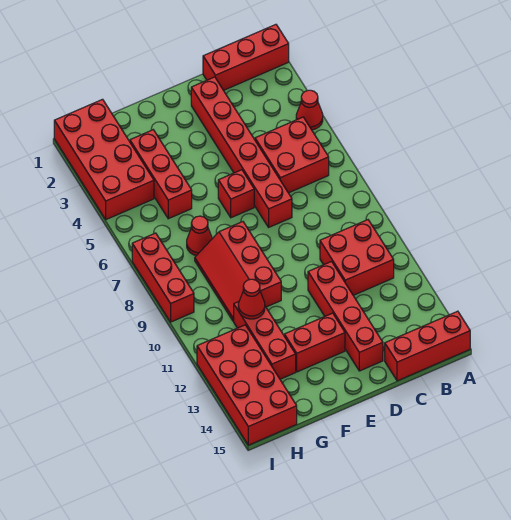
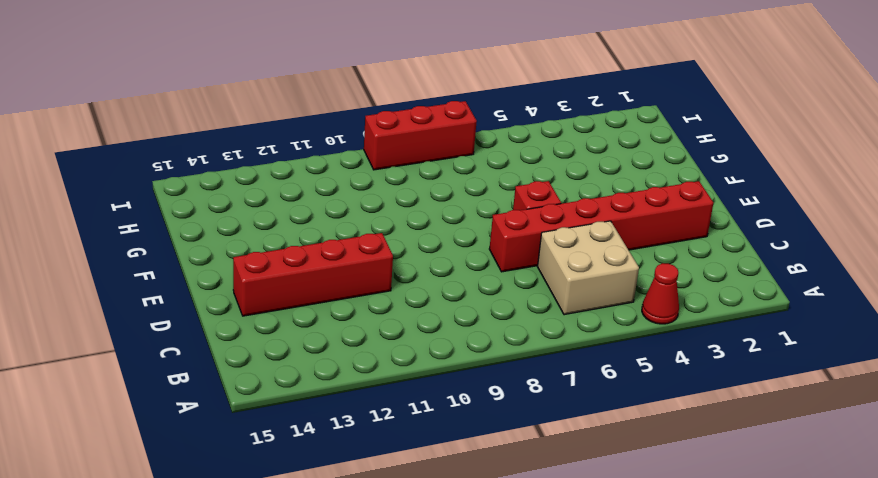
tan brick B5:C6 level 1 -> red brick B5:C6 level 1
none -> red brick A1:C1 level 1
none -> red brick A15:C15 level 1
none -> red brick B10:C11 level 1

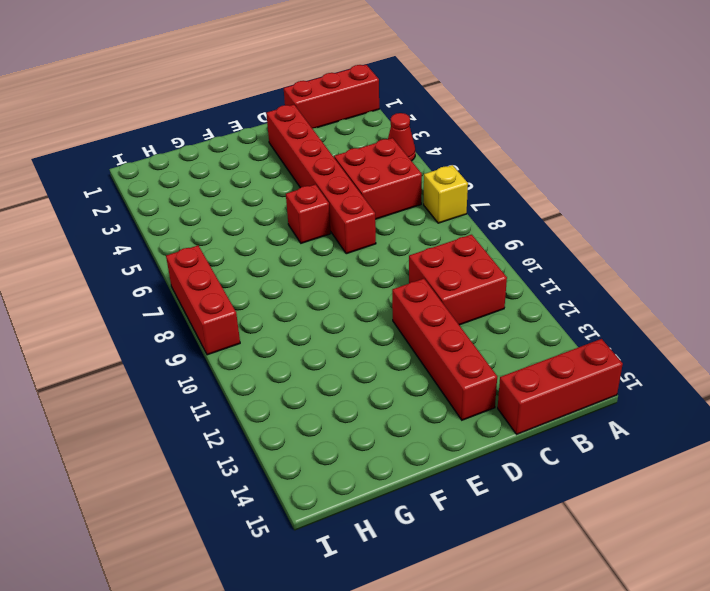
yellow brick A7 level 1 -> none
none -> red brick E13:F13 level 1
none -> red slope F8:G10 level 1 top F
none -> red brick G3:G5 level 1

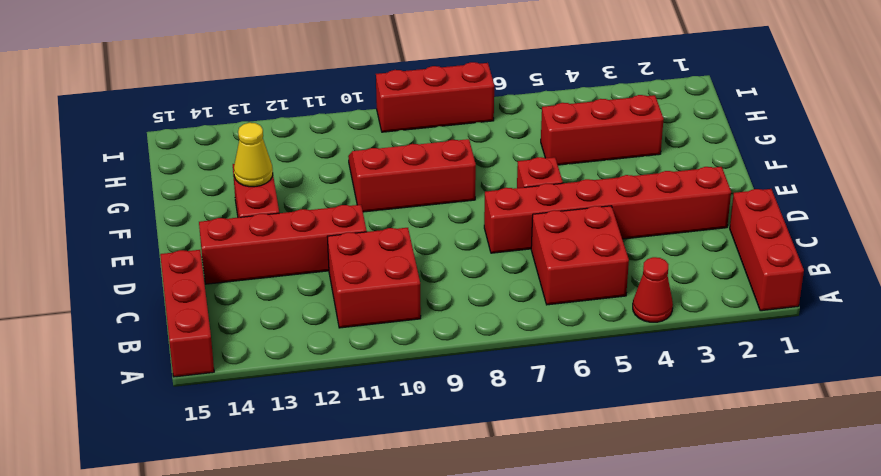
yellow cone F13 level 2 -> none
none -> red cone G7 level 1
none -> red brick G11:G13 level 1
none -> red brick H1:I4 level 1

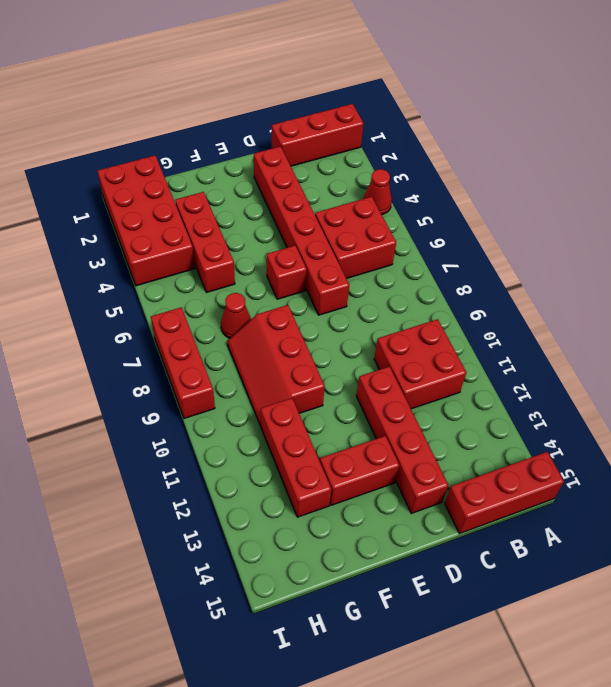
none -> red brick H12:I15 level 1
none -> red cone G11 level 2

